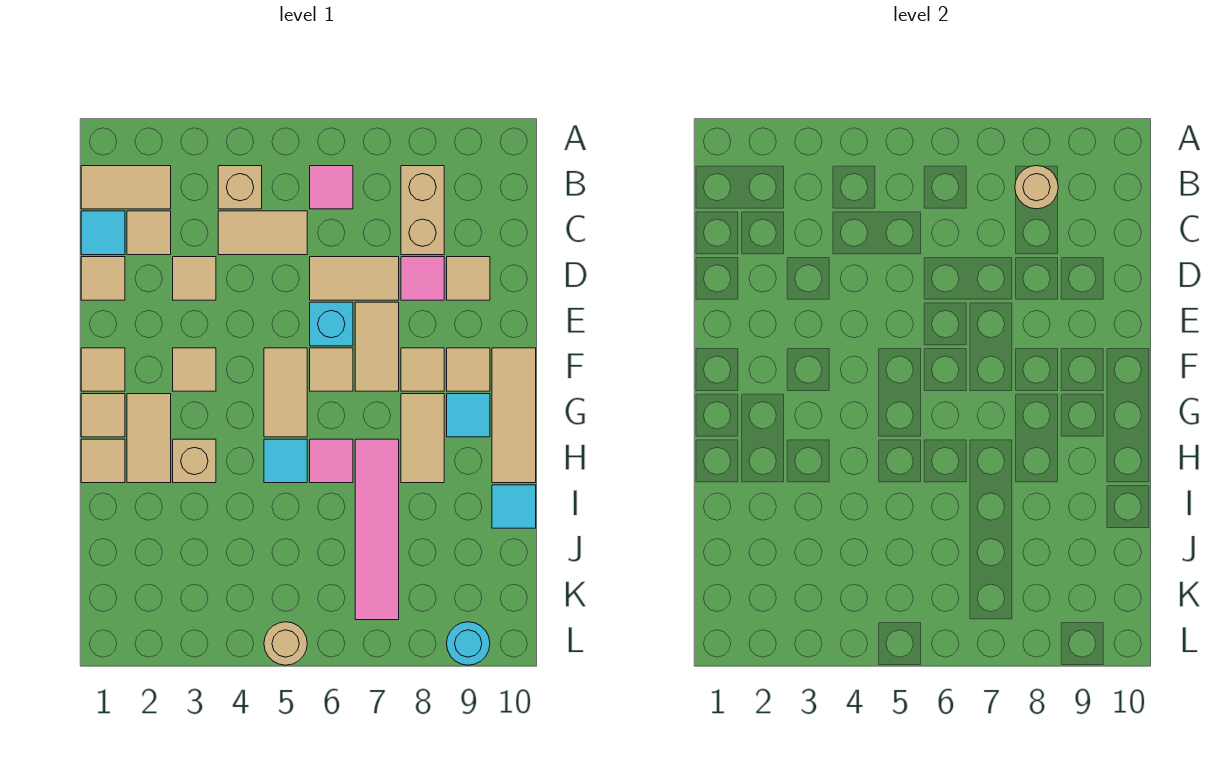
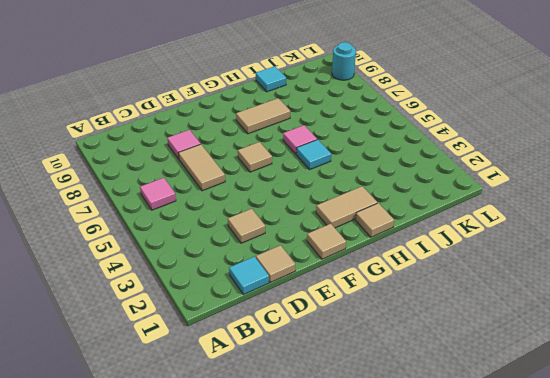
none -> tan tile B1:B2 level 1
none -> tan brick B4 level 1
none -> tan brick B8:C8 level 1
none -> tan tile C2 level 1

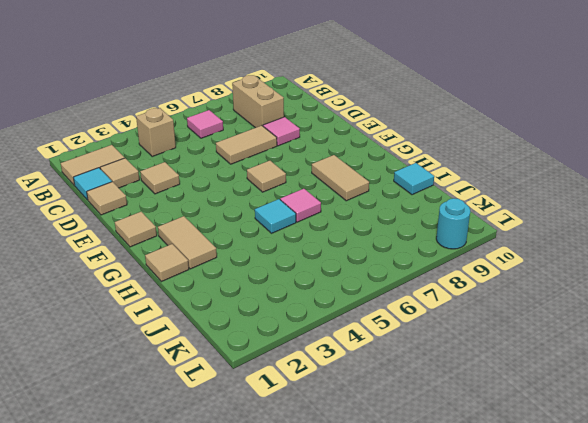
none -> tan tile C4:C5 level 1
none -> tan tile D9 level 1
none -> cyan brick E6 level 1
none -> tan tile E7:F7 level 1

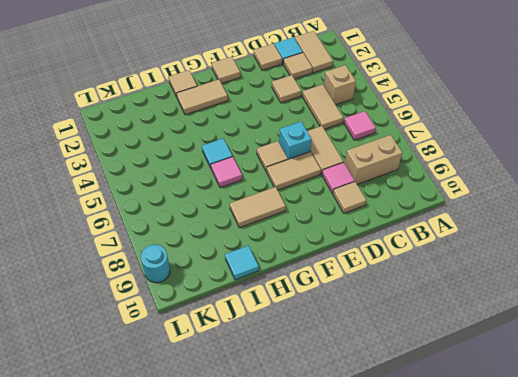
none -> tan tile F3 level 1
none -> tan tile F5:G5 level 1
none -> tan tile F8 level 1
none -> tan tile F9 level 1

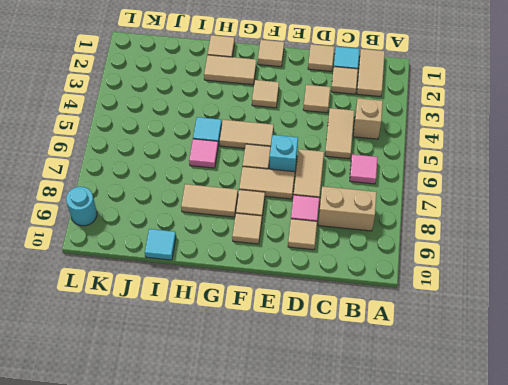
none -> tan tile F10:H10 level 1
none -> tan tile G1 level 1
none -> cyan tile G9 level 1
none -> tan brick H3 level 1

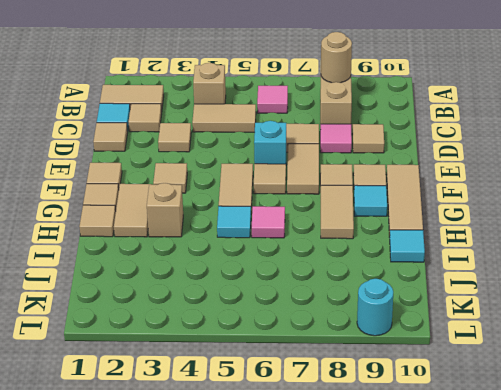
none -> pink tile H7:K7 level 1
none -> tan round brick L5 level 1

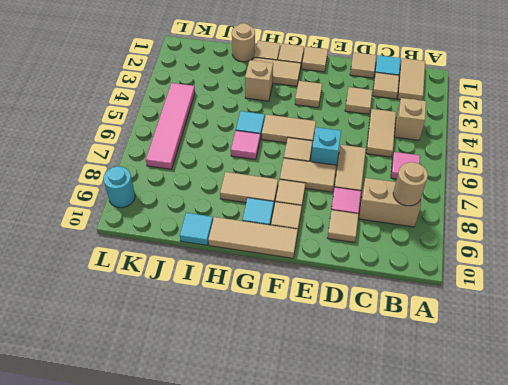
tan round brick I1 level 1 -> tan round brick L5 level 1
pink tile K4:K7 level 1 -> pink tile H7:K7 level 1

